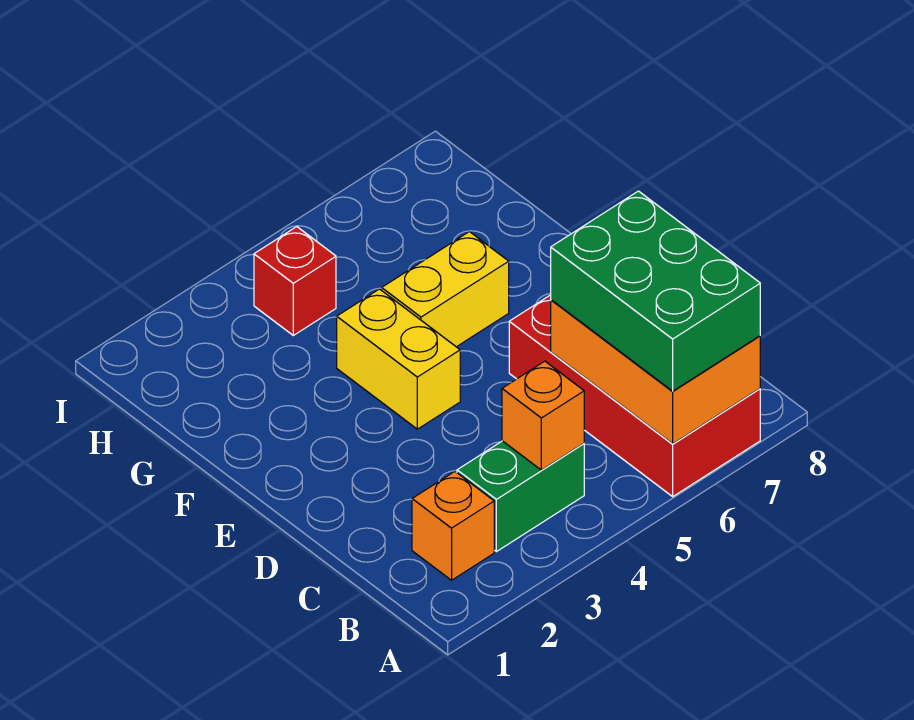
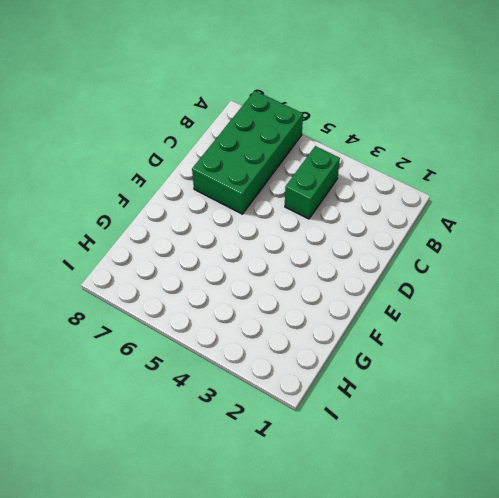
green brick A6:D7 level 1 -> red brick A6:D7 level 1
green brick B4:C4 level 1 -> green brick B3:B4 level 1
none -> orange brick B2 level 1
none -> yellow brick E4:F4 level 1

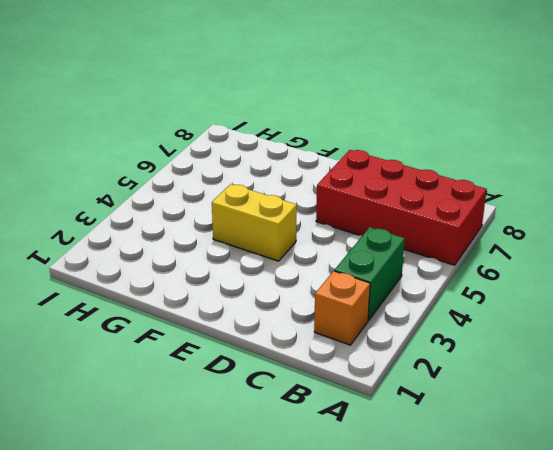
none -> yellow brick F5:F6 level 1
none -> red brick H4 level 1

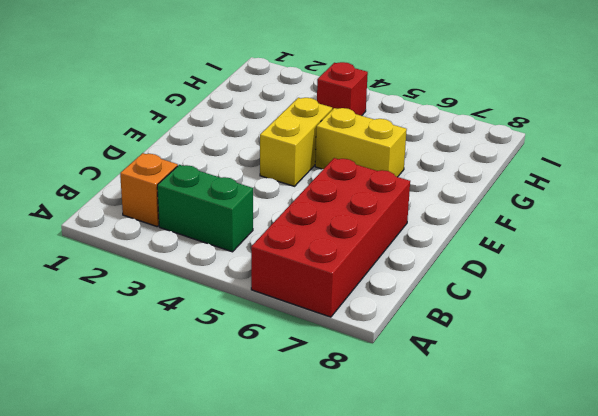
none -> orange brick A6:C7 level 2
none -> orange brick B4 level 2

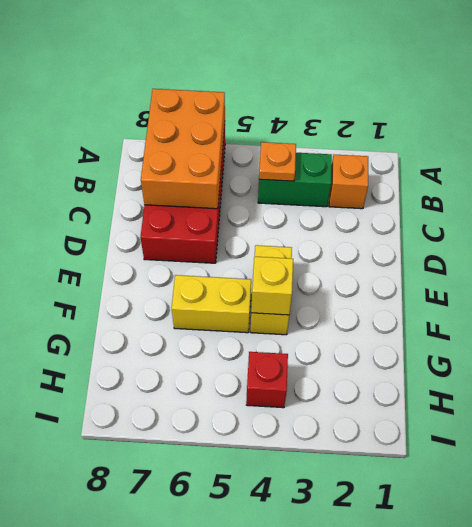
orange plate B4 level 2 -> orange brick B4 level 2
yellow brick F4 level 2 -> none
none -> green brick A6:C7 level 3

